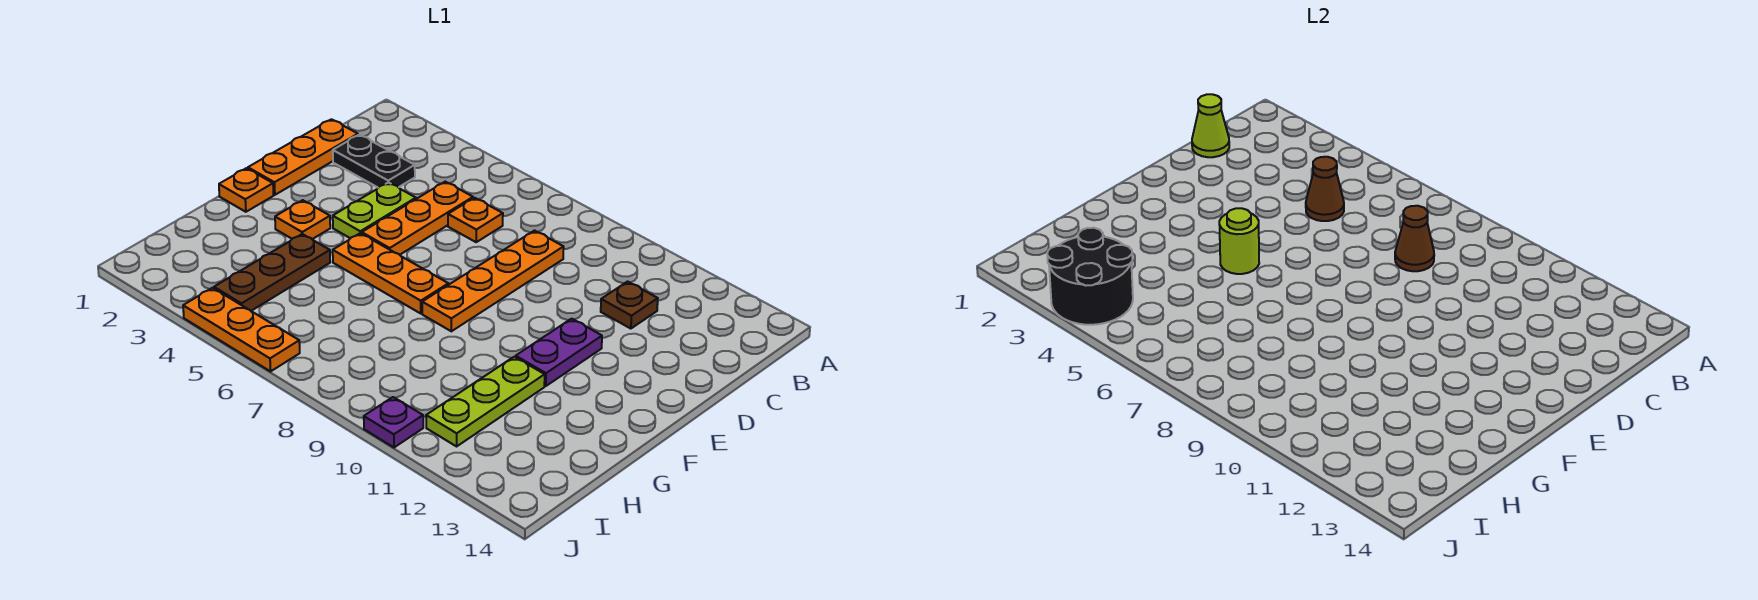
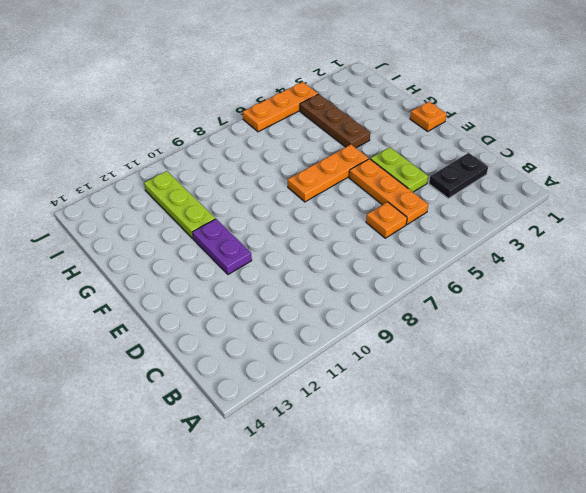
none -> orange plate C1:E1 level 1
none -> orange plate C8:F8 level 1
none -> brown plate C11 level 1

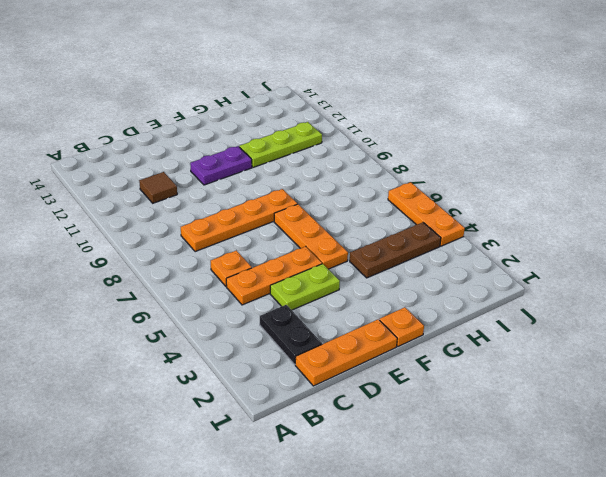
brown tile C11 level 1 -> brown plate C11 level 1
none -> orange plate F3 level 1
none -> purple plate J10 level 1
none -> lime cone C1 level 2

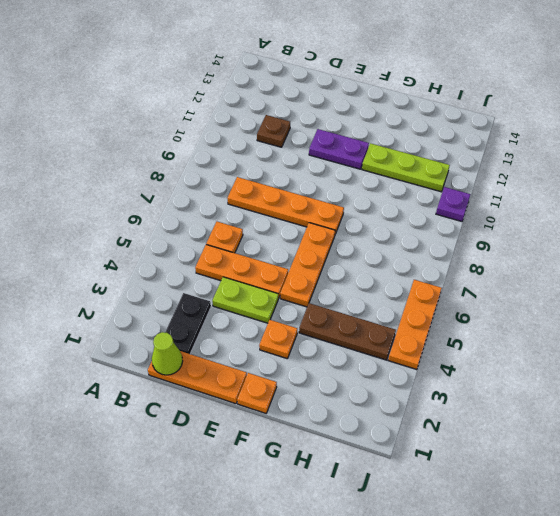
none -> brown cone C5 level 2
none -> brown cone C8 level 2
none -> lime round brick F5 level 2

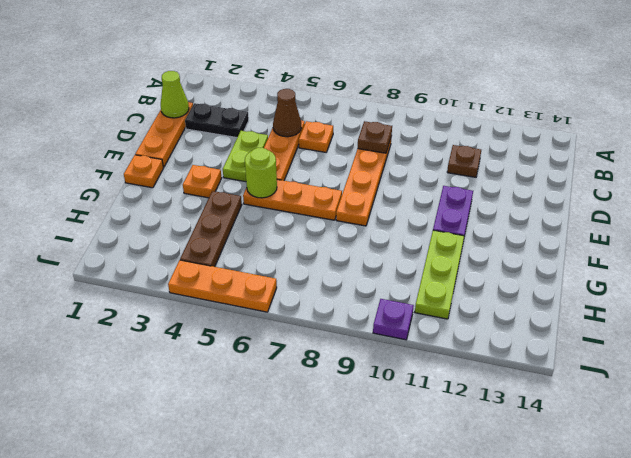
brown plate C8 level 2 -> brown cone C8 level 2
none -> black round brick I3:J4 level 2

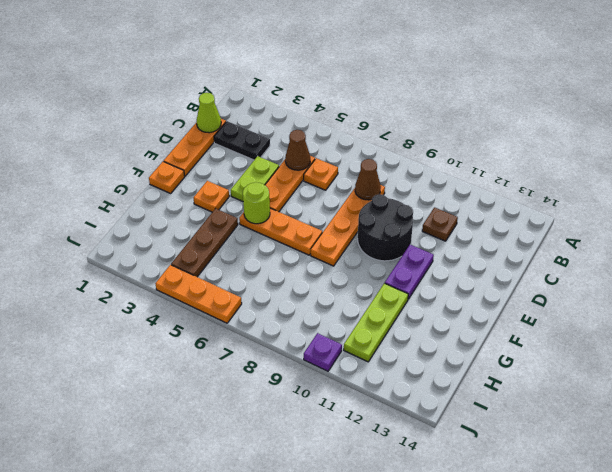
black round brick D9:E10 level 1 -> black round brick I3:J4 level 2

